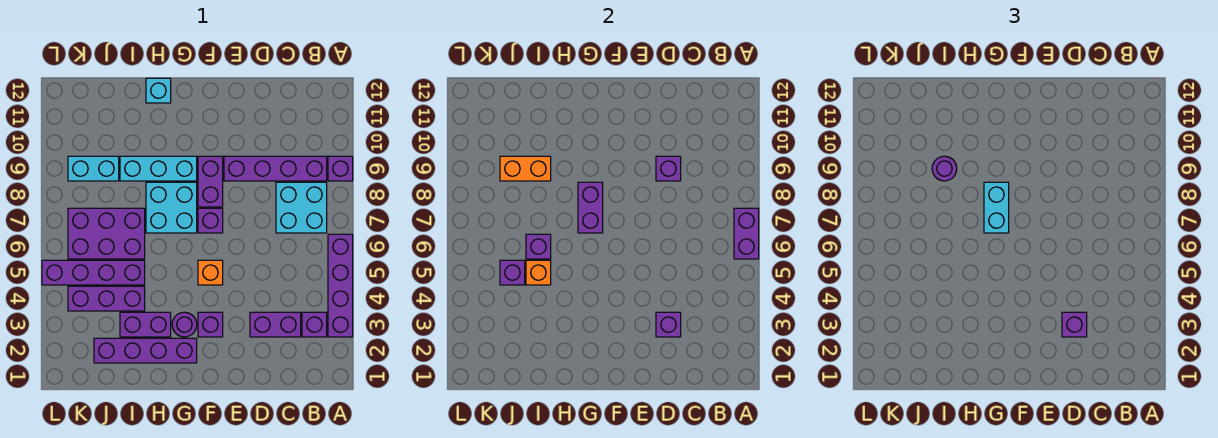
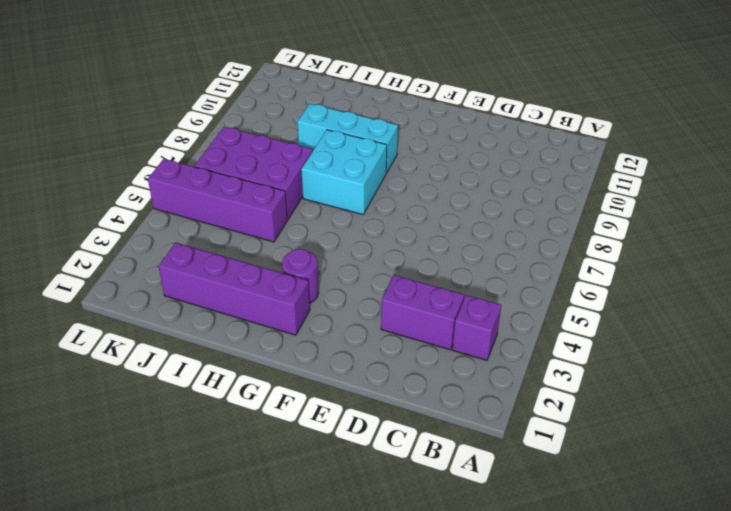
none -> purple brick A3:A6 level 1
none -> purple brick A9 level 1
none -> cyan brick B7:C8 level 1
none -> purple brick B9:E9 level 1

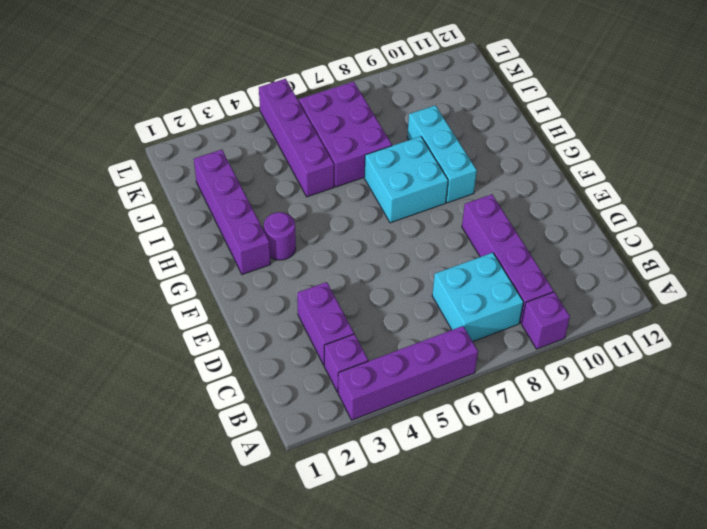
none -> purple brick F3 level 1
none -> orange brick F5 level 1
none -> purple brick F7 level 1
none -> purple brick F8:F9 level 1

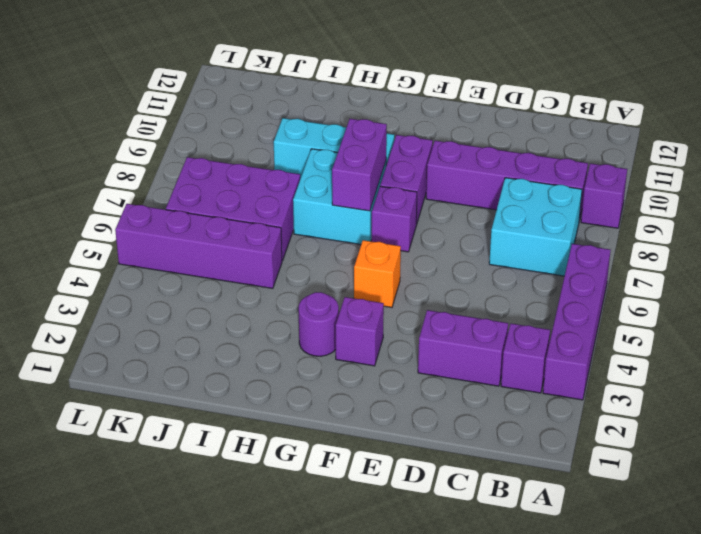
none -> purple brick G2:J2 level 1
none -> purple brick H3:I3 level 1
none -> cyan brick H12 level 1
none -> purple brick I4:K4 level 1

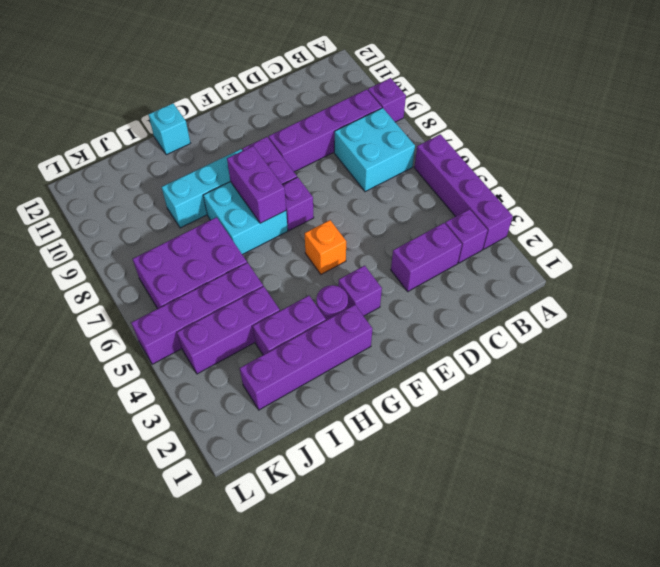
none -> cyan brick J9:K9 level 1
none -> purple brick A6:A7 level 2
none -> purple brick D3 level 2
none -> purple brick D9 level 2

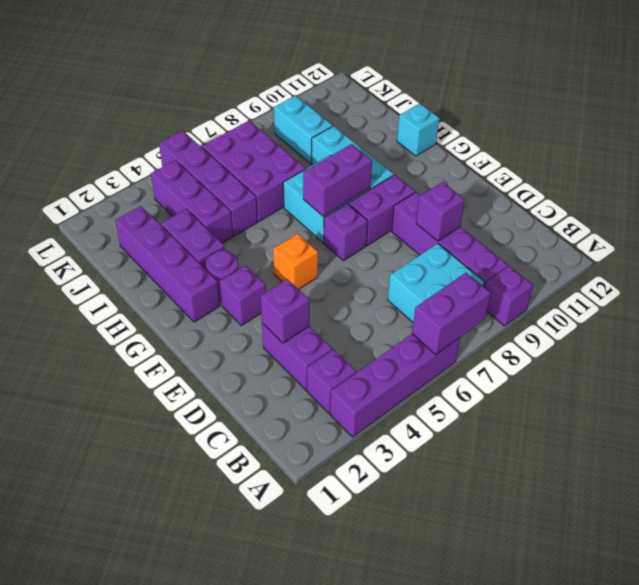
none -> orange brick I5 level 2
none -> purple brick I6 level 2
none -> orange brick I9:J9 level 2
none -> purple brick J5 level 2

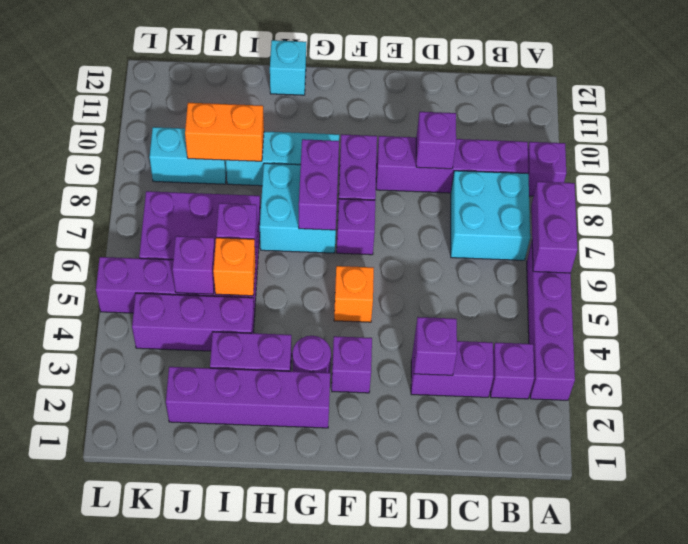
none -> purple brick D3 level 3
none -> cyan brick G7:G8 level 3
none -> purple round brick I9 level 3

